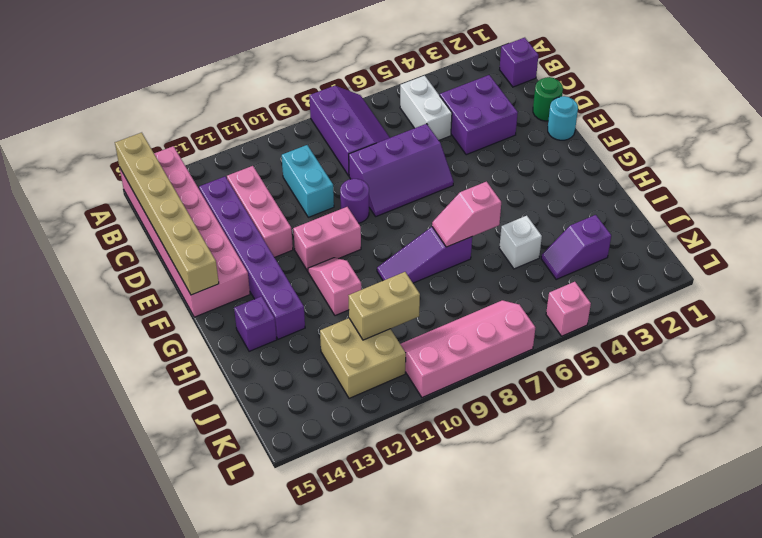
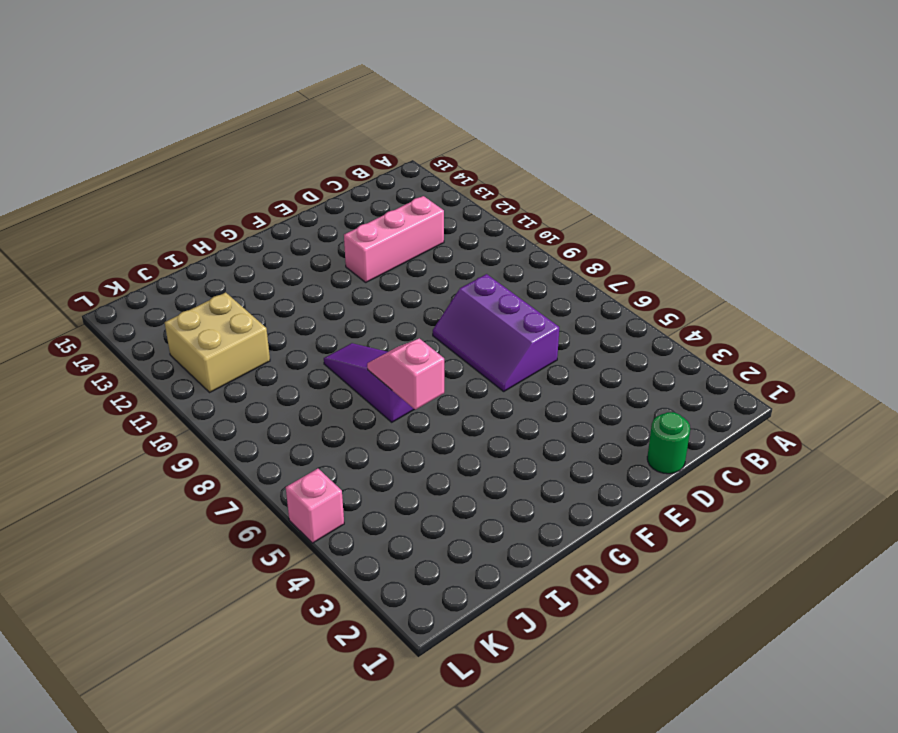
none -> purple slope A7:C8 level 1 top 8
none -> pink brick A14:F15 level 1
none -> purple brick B1 level 1

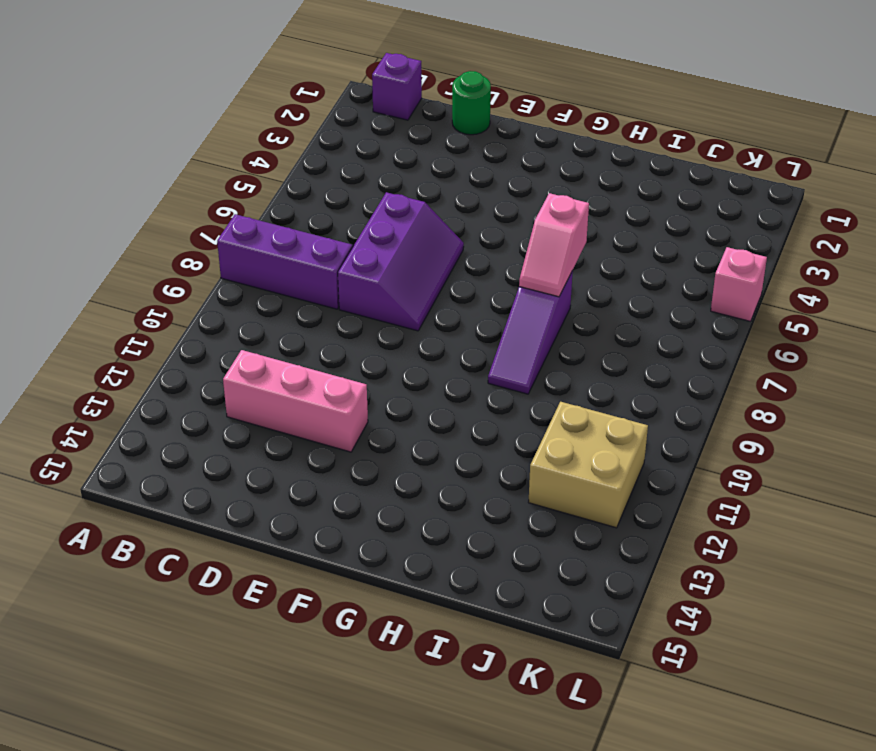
none -> pink brick A14:F15 level 1
none -> white brick B5:C5 level 1
none -> purple brick C3:D4 level 1

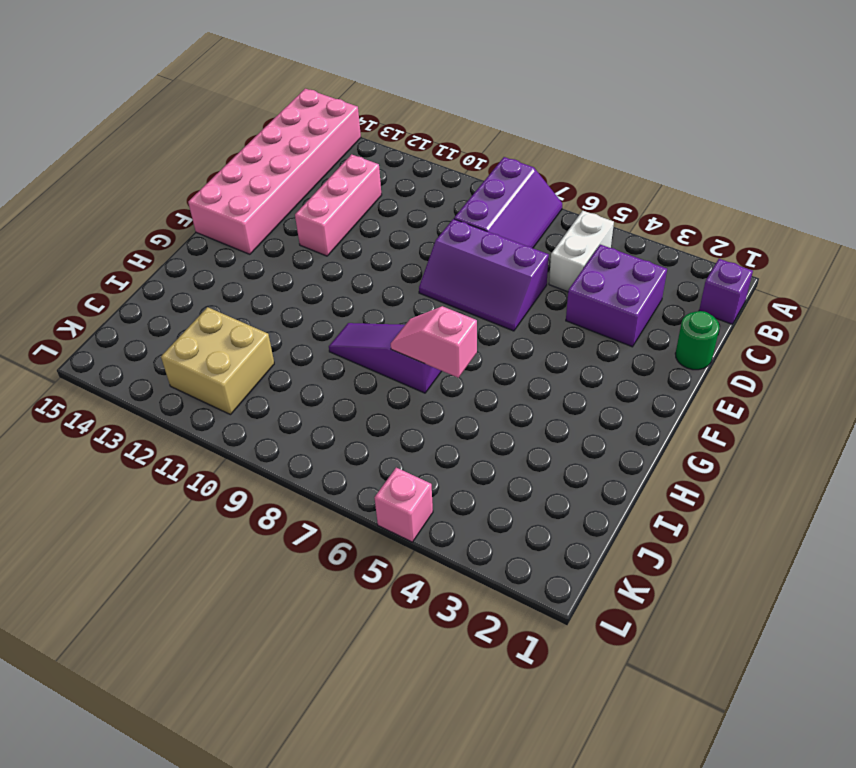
none -> cyan brick C10:D10 level 1
none -> purple brick C13:H13 level 1
none -> cyan round brick E1 level 1

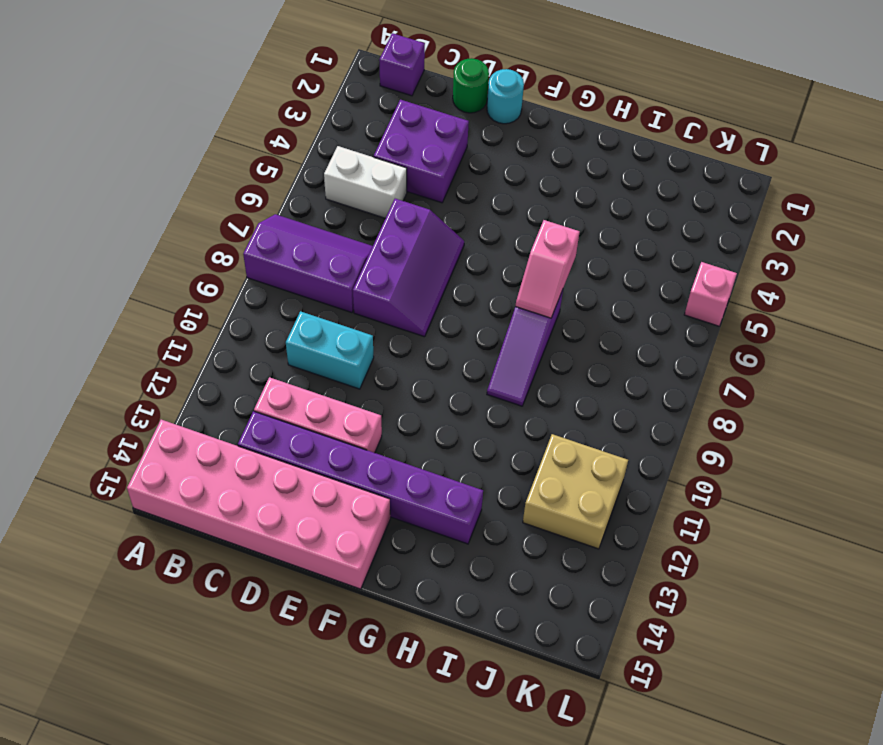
none -> purple round brick E9 level 1
none -> pink brick F10:F11 level 1
none -> pink slope G11:H11 level 1 top H

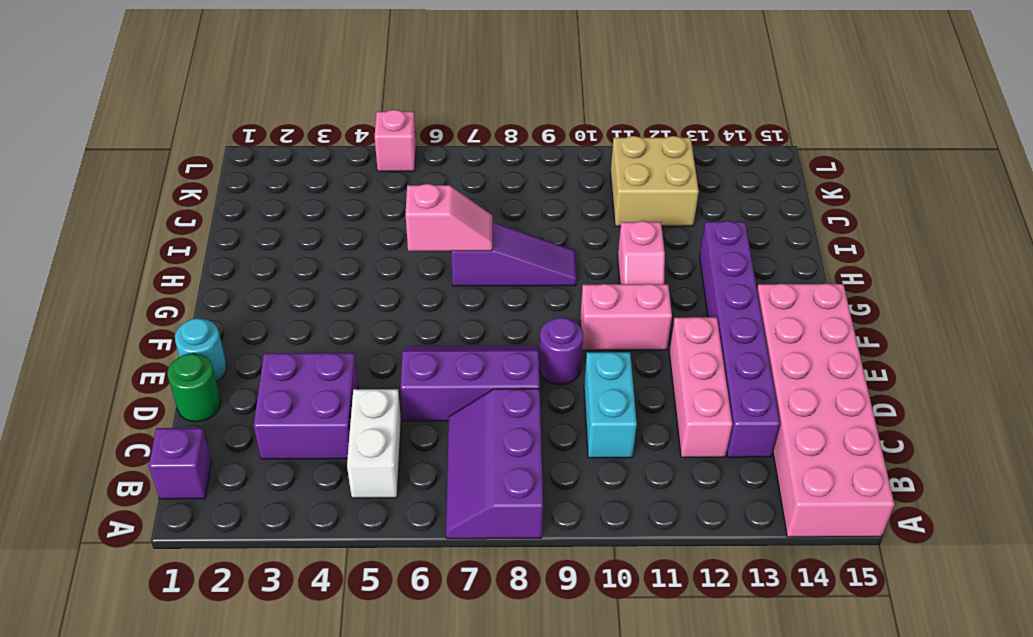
none -> purple brick H14 level 1
none -> white brick I5 level 1
none -> purple slope J3:J4 level 1 top 3

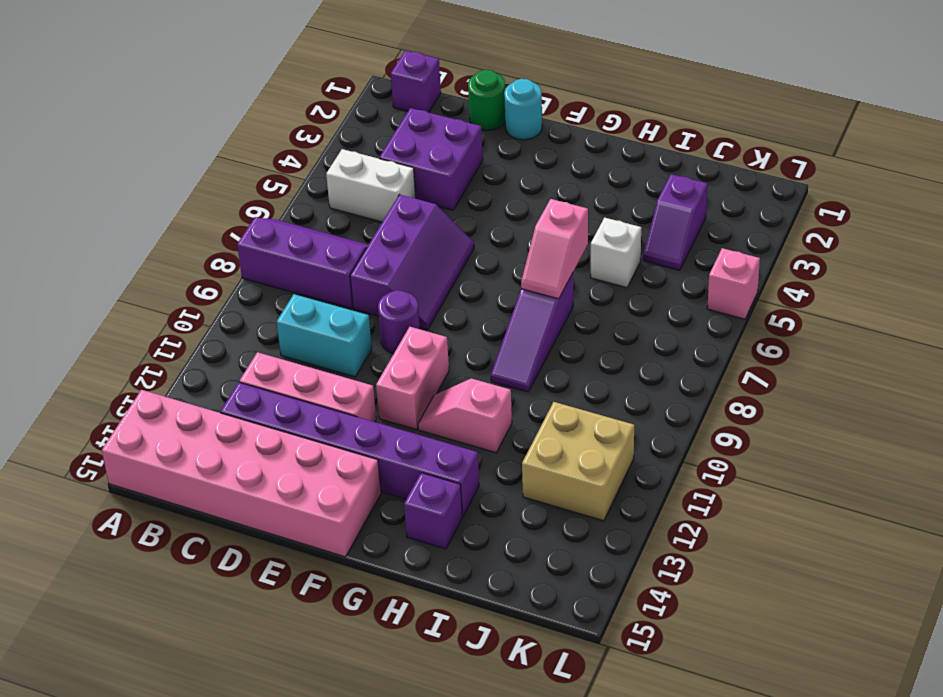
none -> pink slope K7:L10 level 1 top L
none -> tan brick A15:F15 level 2
none -> tan brick J10:J11 level 2

